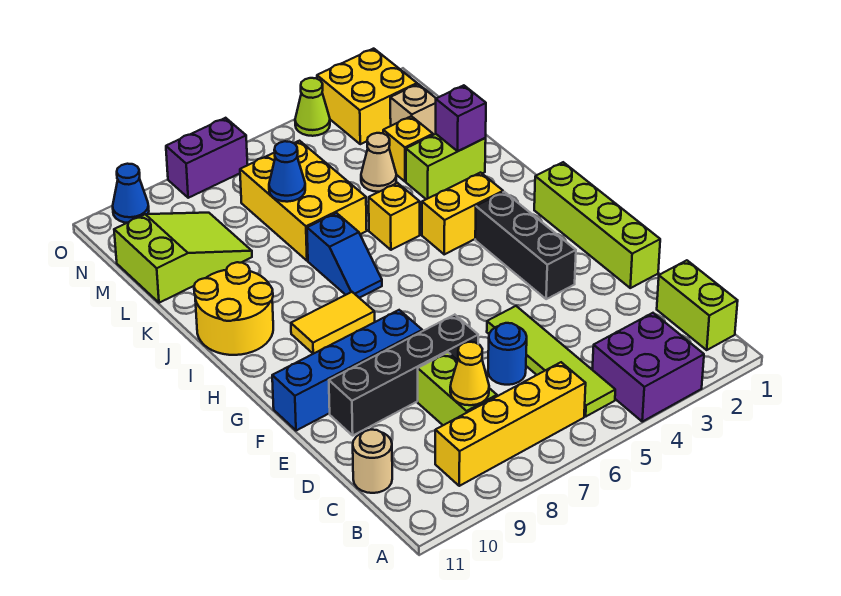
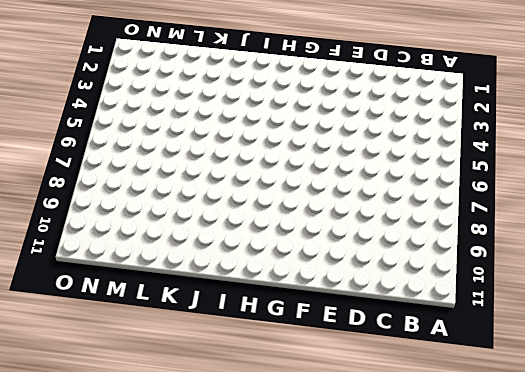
none -> purple brick A3:B4 level 1
none -> lime brick B1:C1 level 1
none -> lime tile B5:E5 level 1

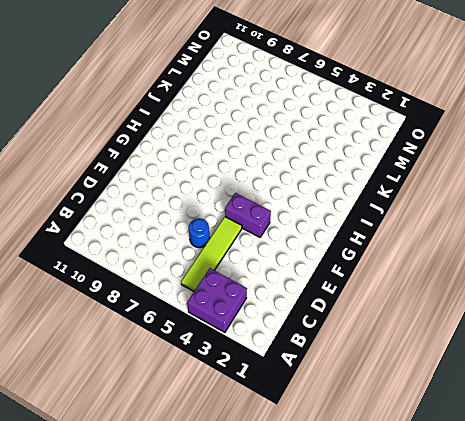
purple brick F4:F5 level 1 -> purple brick O7:O8 level 1
none -> lime brick B1:C1 level 1
none -> yellow brick B6:B9 level 1
none -> lime brick C8:D8 level 1

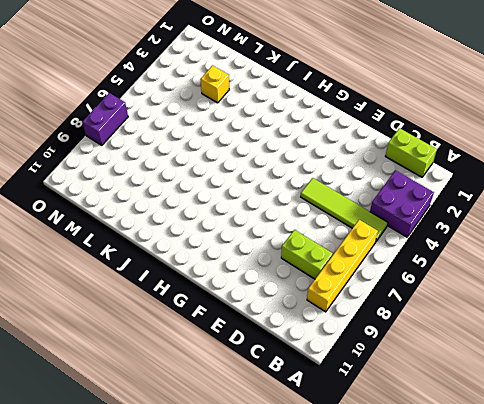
none -> tan round brick C11 level 1
none -> blue round brick D6 level 1
none -> lime brick E1:H1 level 1

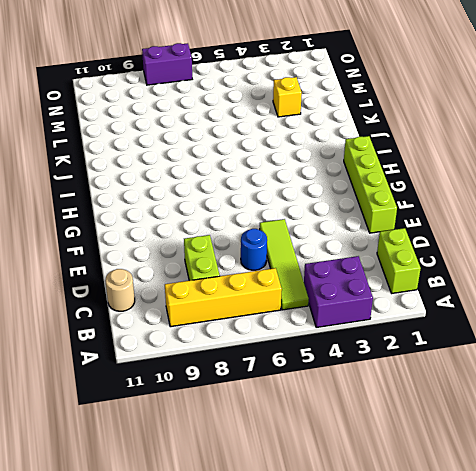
none -> black brick E7:E10 level 1
none -> black brick F3:H3 level 1
none -> blue brick F8:F11 level 1

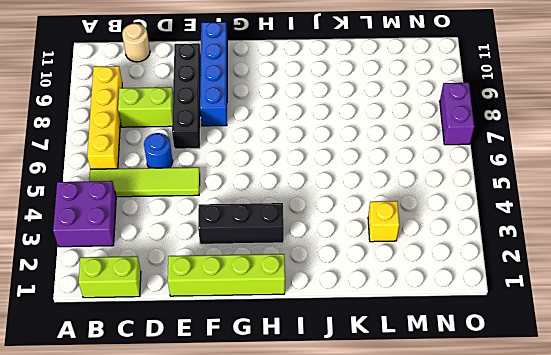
none -> yellow tile H8:H9 level 1
none -> yellow brick I3:I4 level 1
none -> blue slope I7:J7 level 1 top J

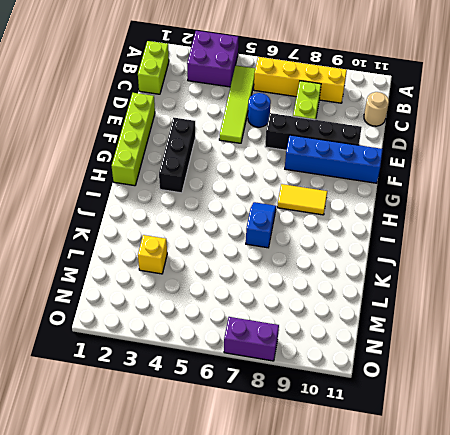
none -> yellow brick I3:I4 level 1
none -> yellow round brick I10:J11 level 1
none -> yellow brick J5 level 1

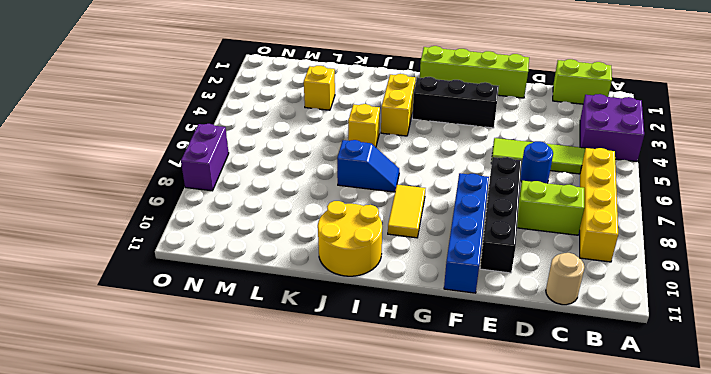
none -> lime brick K2:K3 level 1
none -> yellow brick K6:M7 level 1
none -> tan cone L4 level 1

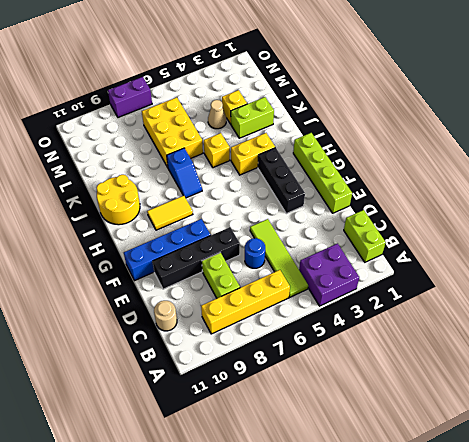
none -> lime slope L9:M11 level 1 top 11
none -> tan brick M2 level 1
none -> yellow brick N2:O3 level 1

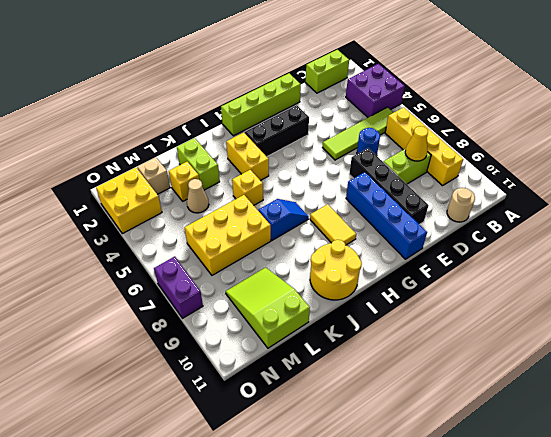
none -> lime cone O4 level 1
none -> blue cone O10 level 1
none -> purple brick K2 level 2

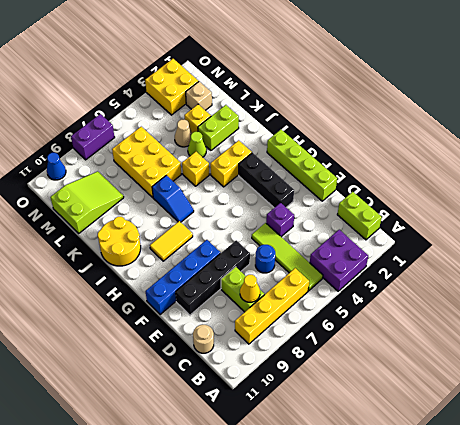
purple brick E4 level 1 -> purple brick K2 level 2
lime cone K4 level 1 -> lime cone O4 level 1
none -> blue cone L7 level 2

